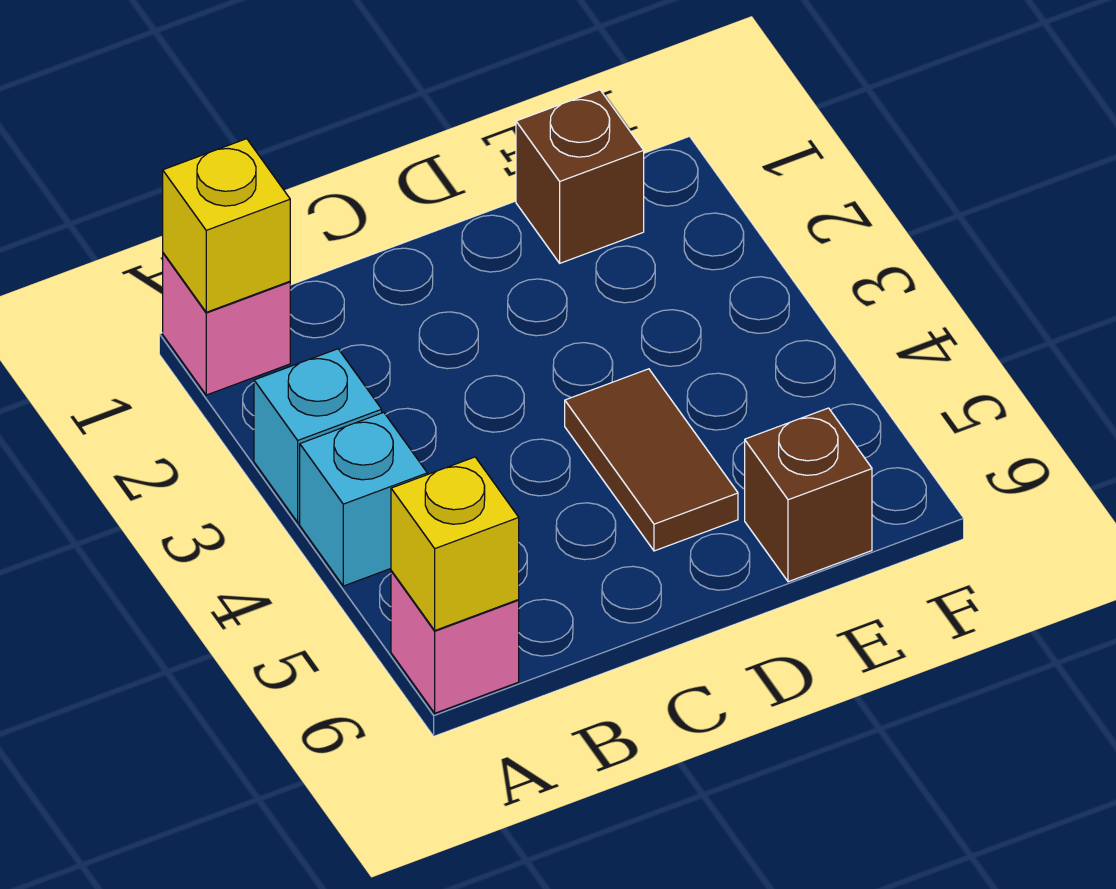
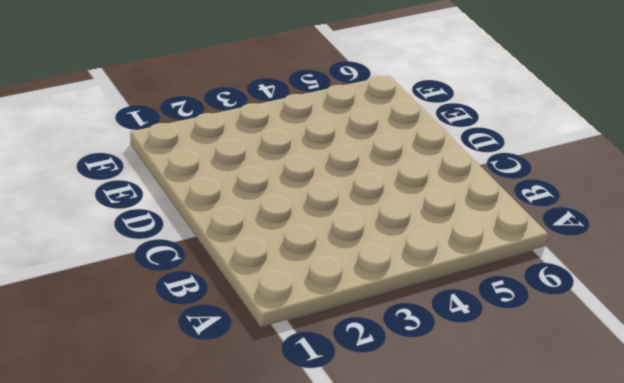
none -> pink brick A1 level 1
none -> cyan brick A3 level 1

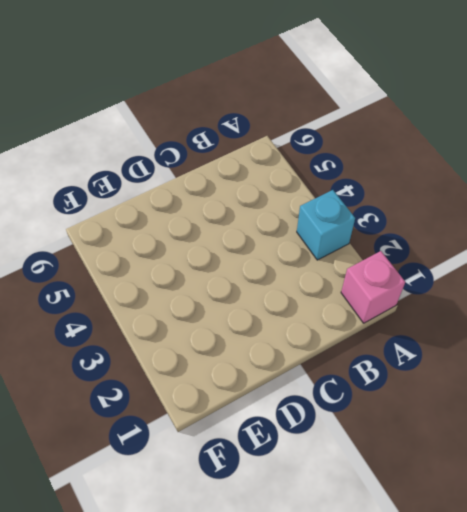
none -> cyan brick A4 level 1
none -> pink brick A6 level 1

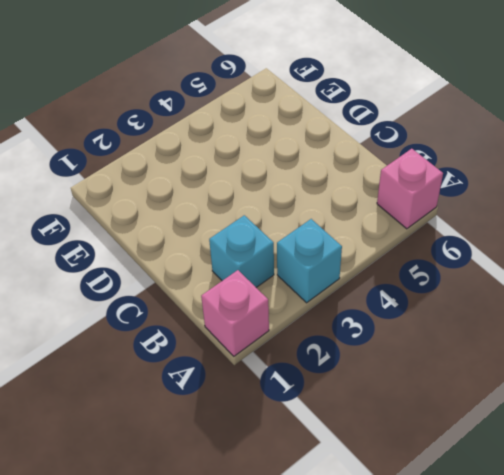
cyan brick B2 level 1 -> cyan brick A4 level 1
none -> brown tile D4:D5 level 1
none -> brown brick E1 level 1

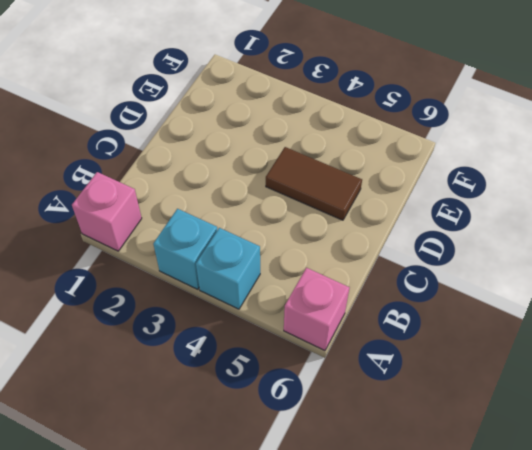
none -> brown brick E1 level 1
none -> brown brick E6 level 1

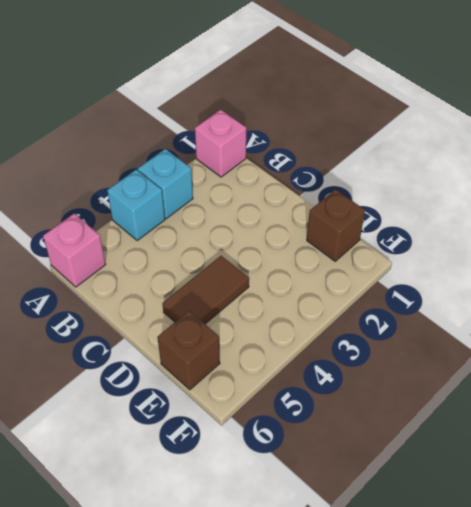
none -> yellow brick A1 level 2
none -> yellow brick A6 level 2

